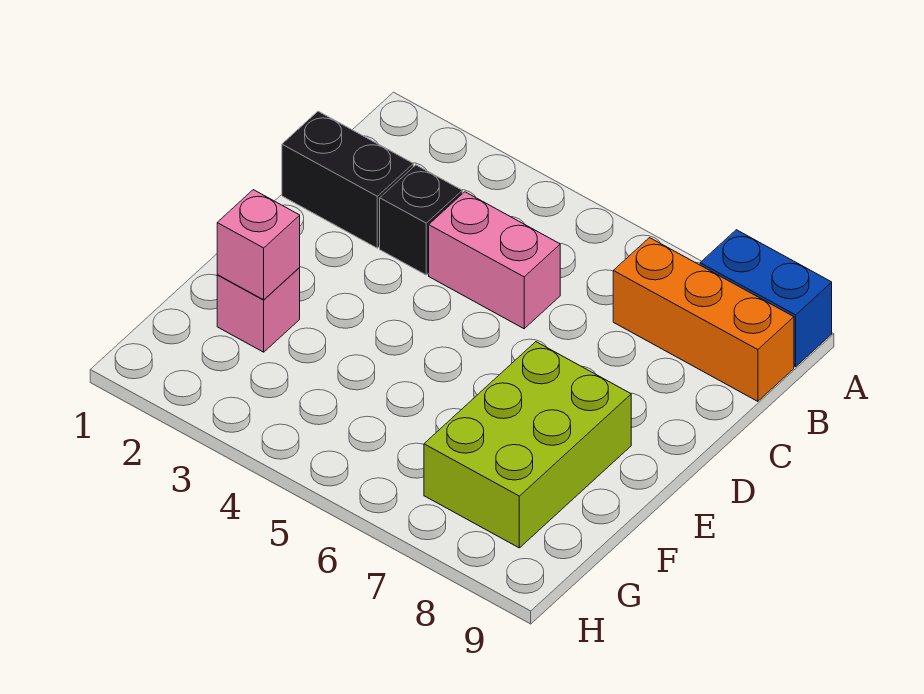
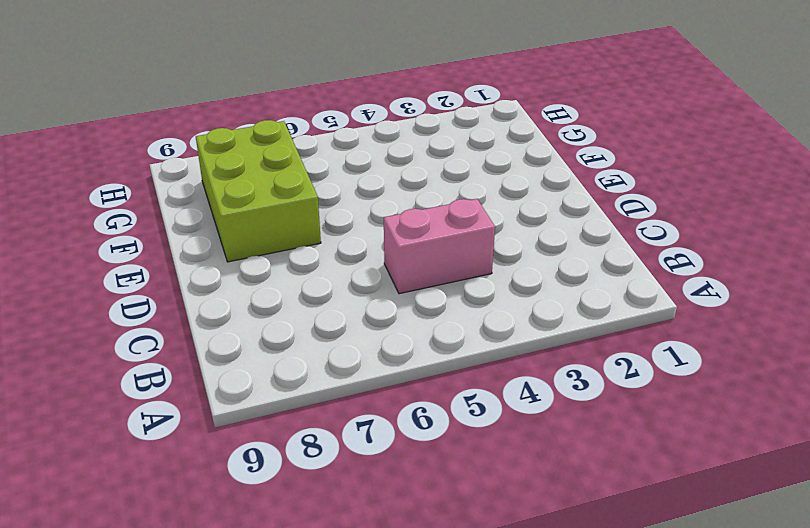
none -> blue brick A8:A9 level 1
none -> orange brick B7:B9 level 1

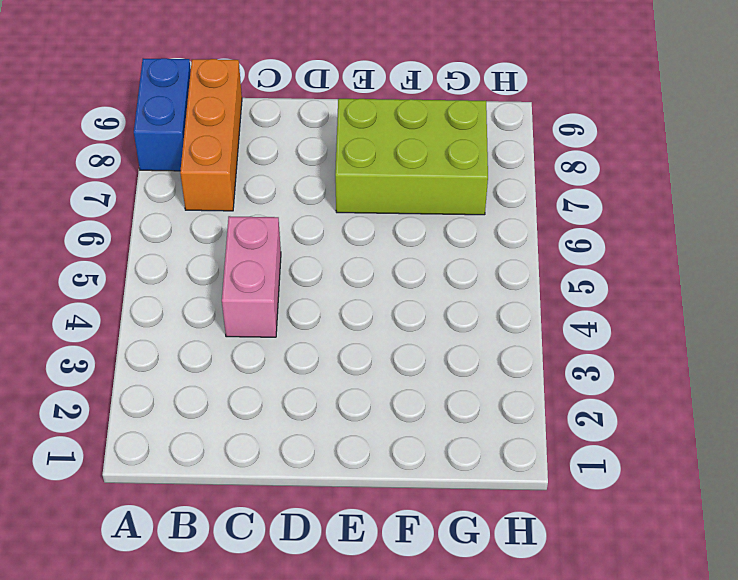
none -> black brick C1:C2 level 1
none -> black brick C3 level 1

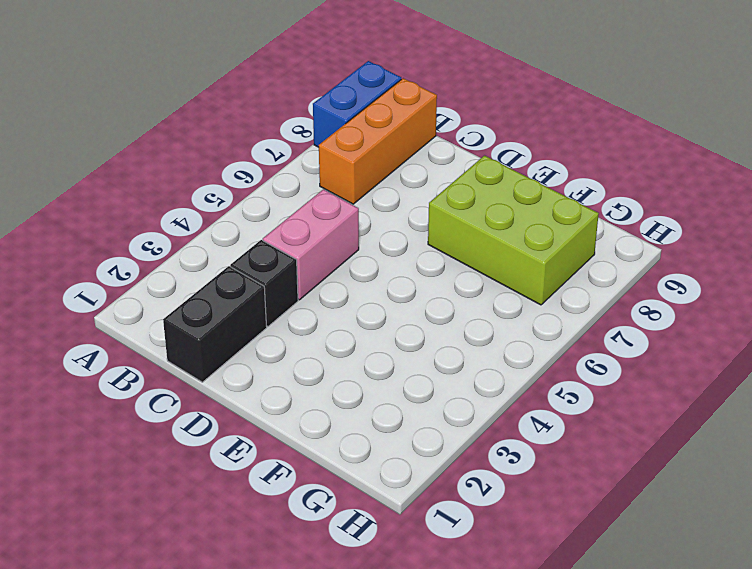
none -> pink brick F2 level 1
none -> pink brick F2 level 2

